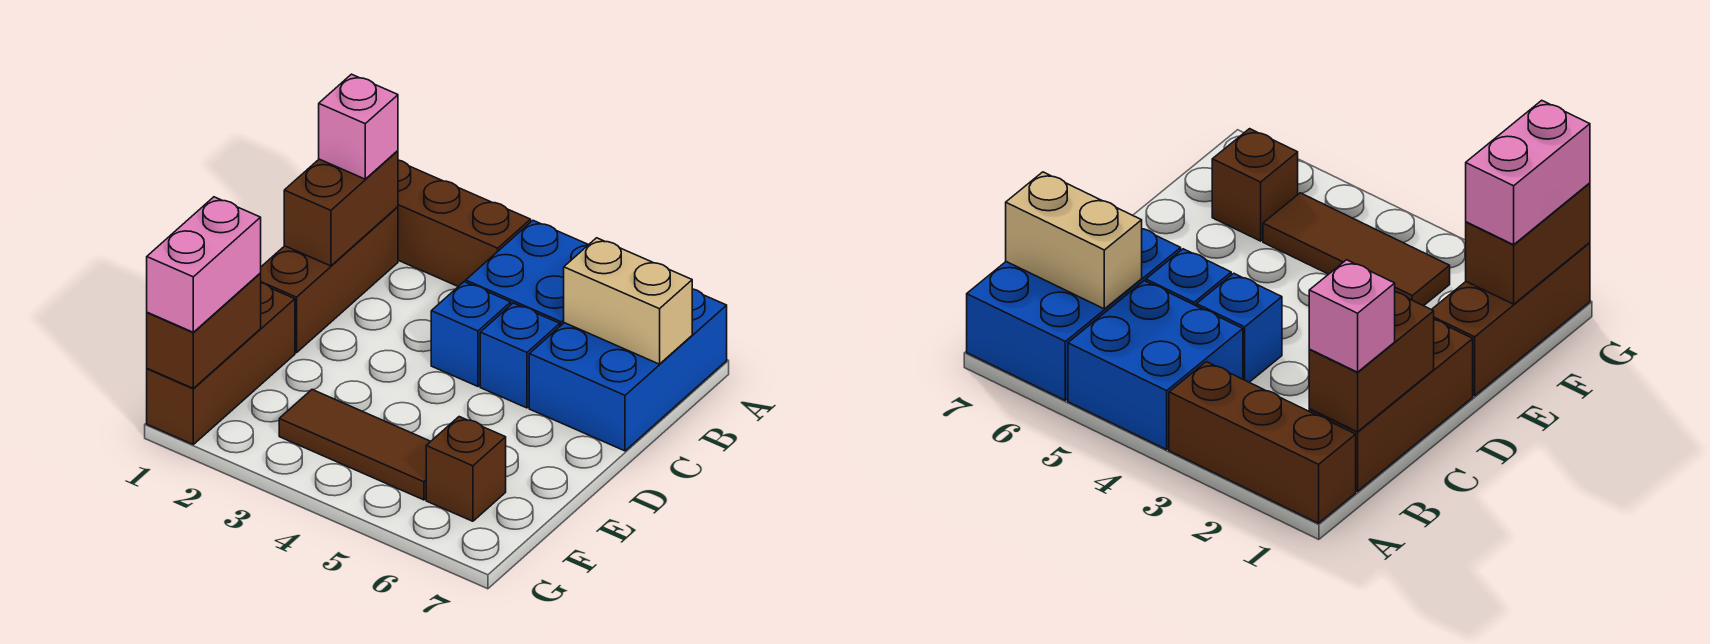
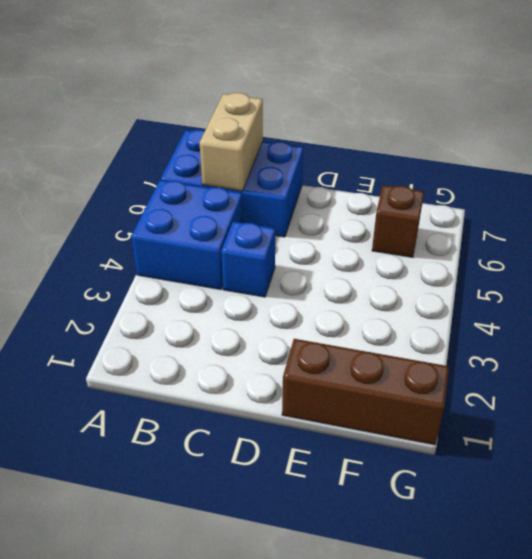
none -> brown brick A1:A3 level 1
none -> brown brick B1:D1 level 1
none -> blue brick C5 level 1

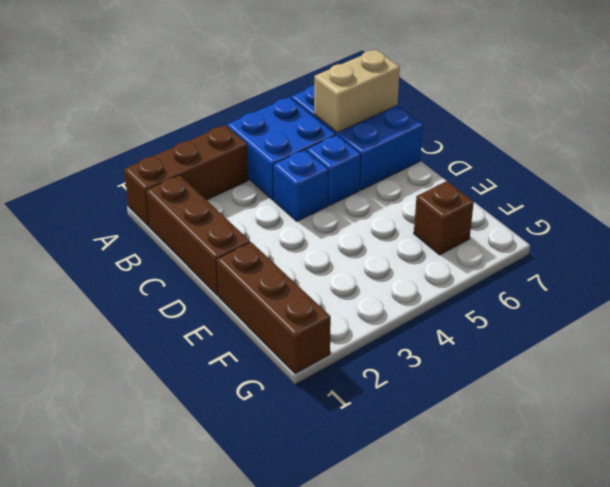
none -> brown tile F3:F5 level 1
none -> brown brick B1:C1 level 2
none -> brown brick F1:G1 level 2

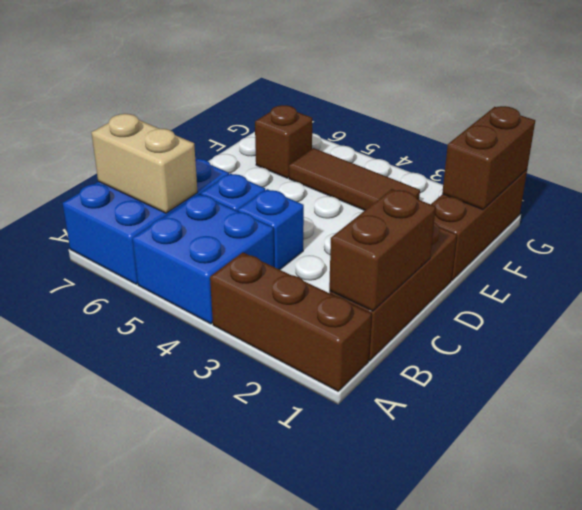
none -> pink brick B1 level 3
none -> pink brick F1:G1 level 3

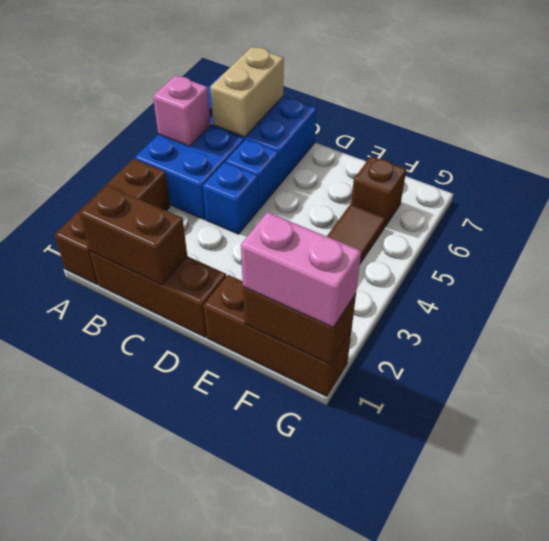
pink brick A5 level 2 -> pink brick B1 level 3

